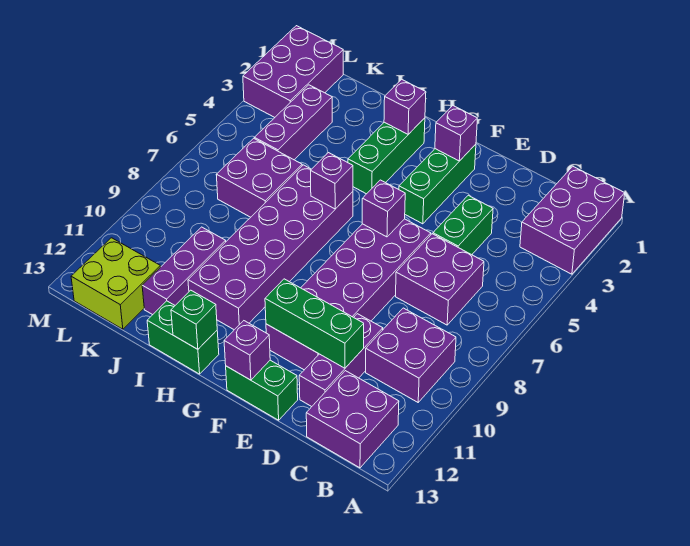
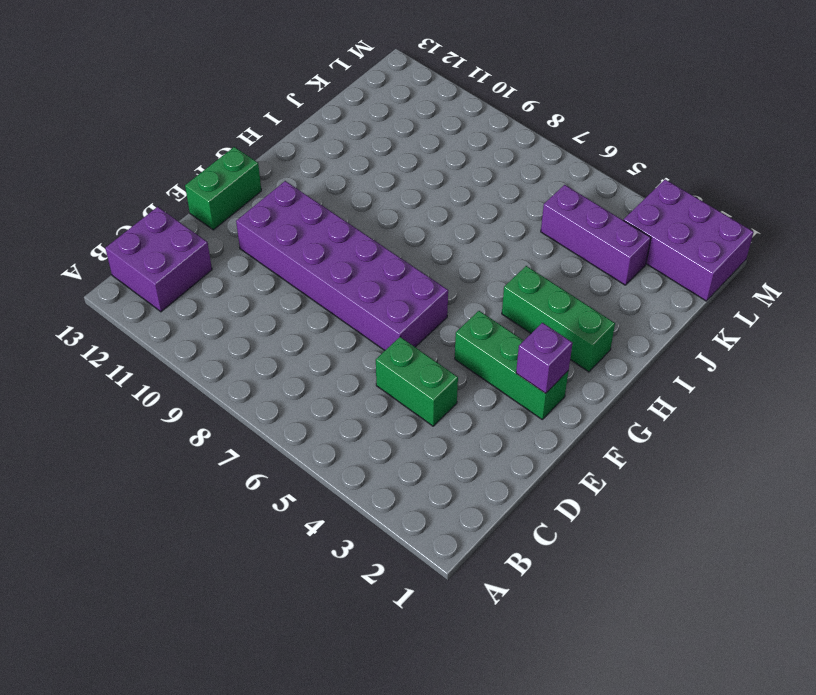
none -> purple brick A1:B3 level 1
none -> purple brick B9:C10 level 1
none -> purple brick C6:D7 level 1

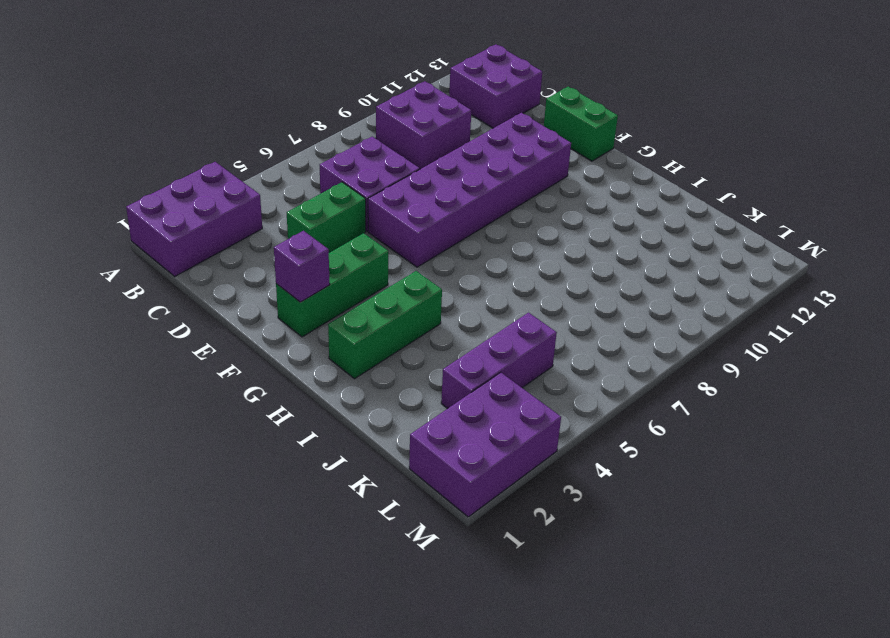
none -> purple brick D10:D12 level 1
none -> purple brick H6:I11 level 1
none -> green brick H13:I13 level 1

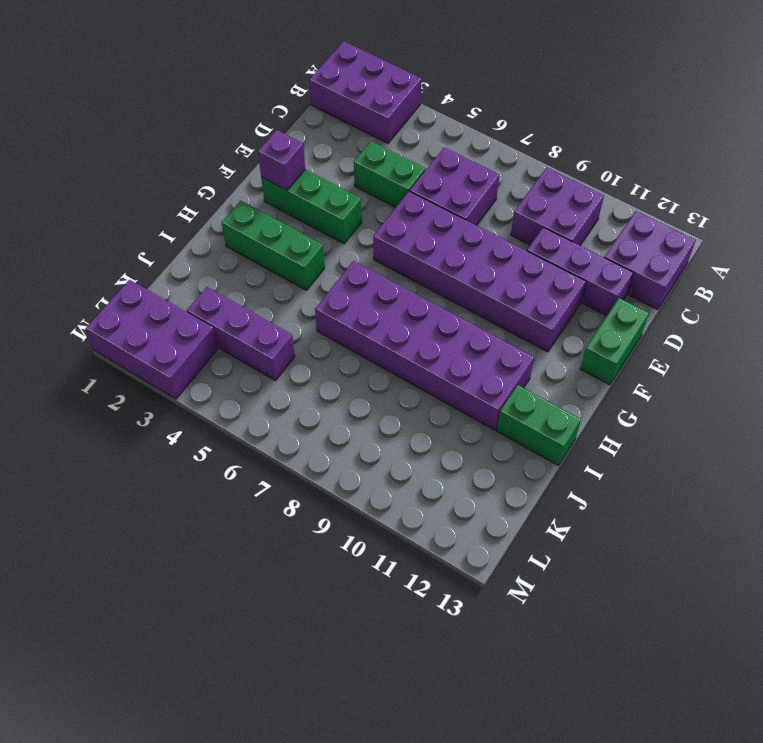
green brick I12:I13 level 1 -> green brick H13:I13 level 1
none -> purple brick J6:K7 level 1
none -> purple brick J10:J12 level 1
none -> lime brick K12:L13 level 1

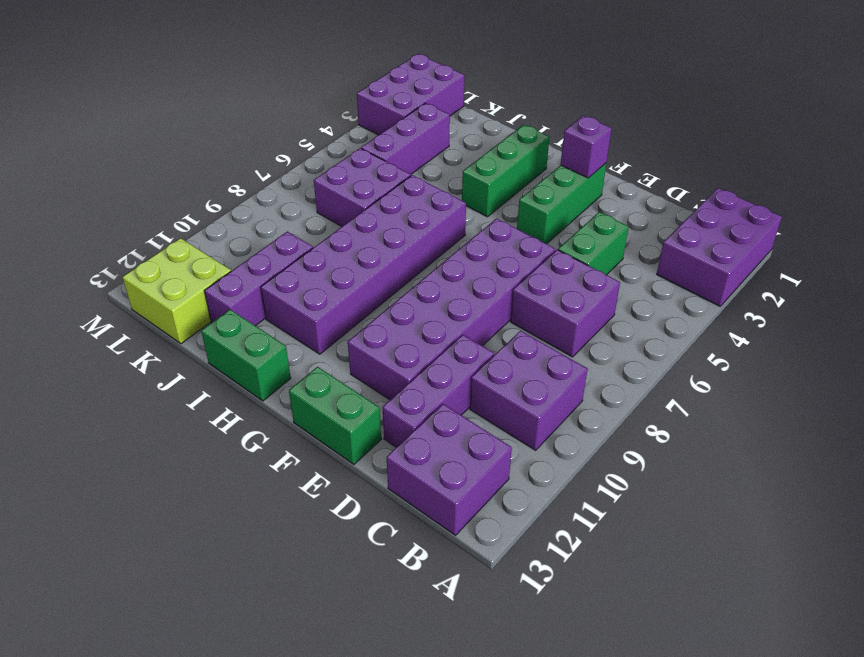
none -> green brick D11:F11 level 2
none -> purple brick F6 level 2
none -> purple brick F13 level 2

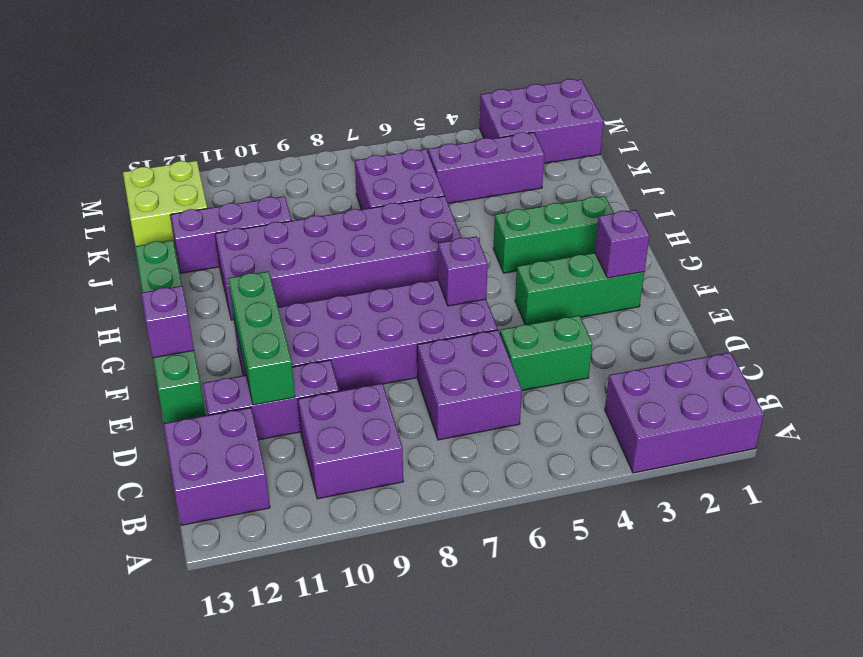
none -> purple brick H2 level 2
none -> purple brick H6 level 2
none -> green brick H13 level 2

